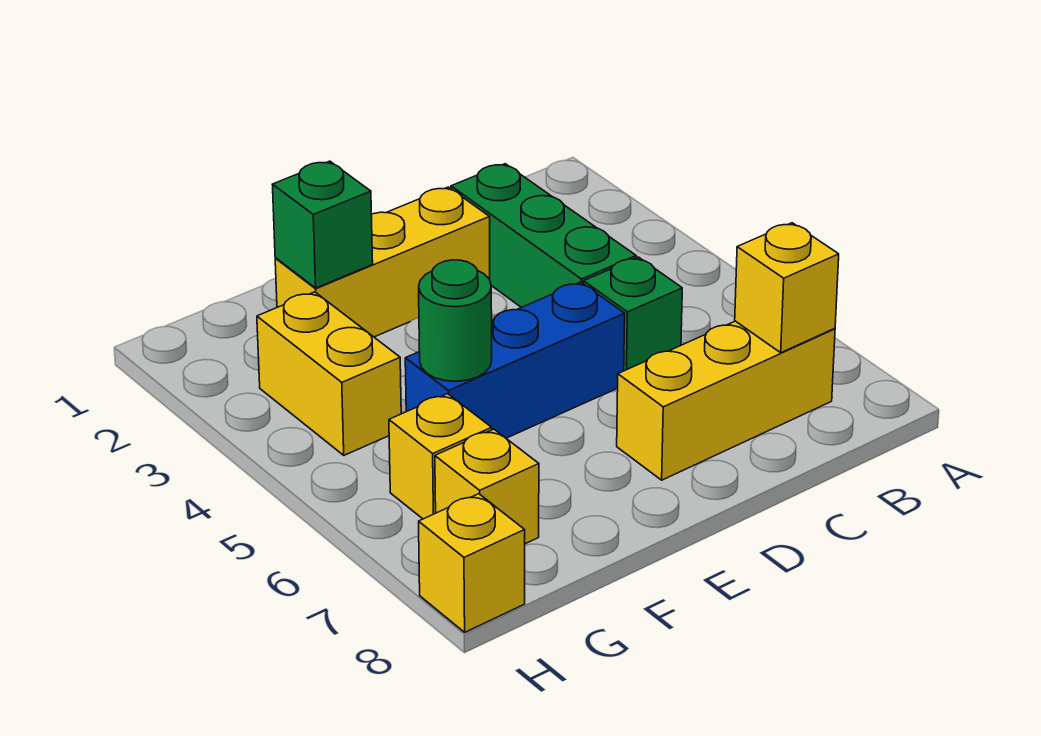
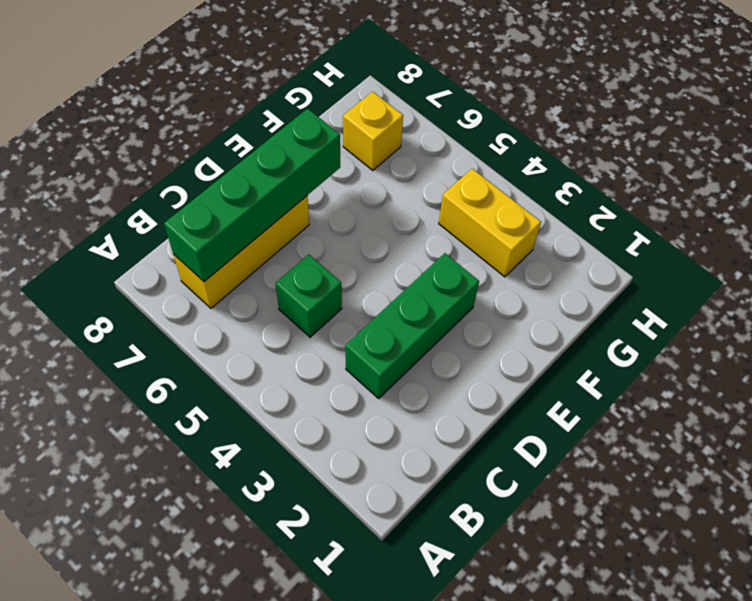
green brick B7:E7 level 2 -> yellow brick B7 level 2
green brick C3:E3 level 1 -> green brick C2:C4 level 1
none -> yellow brick D2:F2 level 1
none -> blue brick D5:F5 level 1
none -> yellow brick G6 level 1

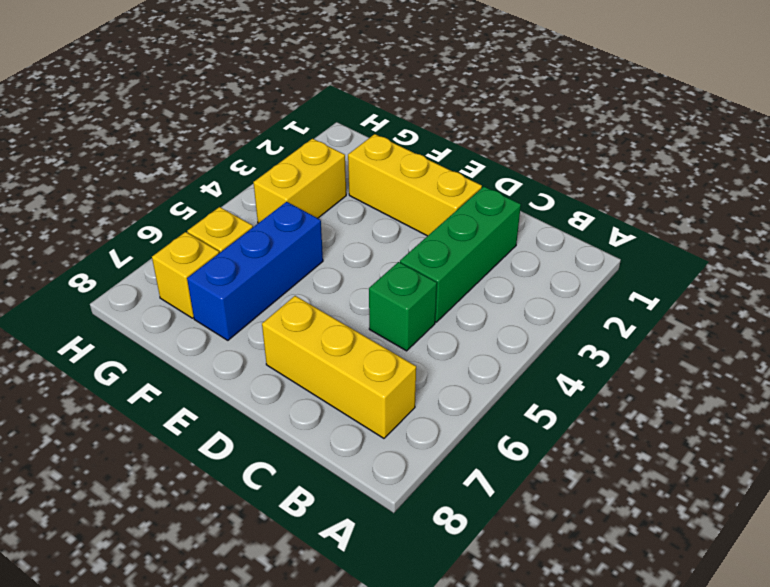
blue brick F5:F7 level 1 -> blue brick D5:F5 level 1
none -> yellow brick H8 level 1
none -> yellow brick B7 level 2
none -> green brick F2 level 2

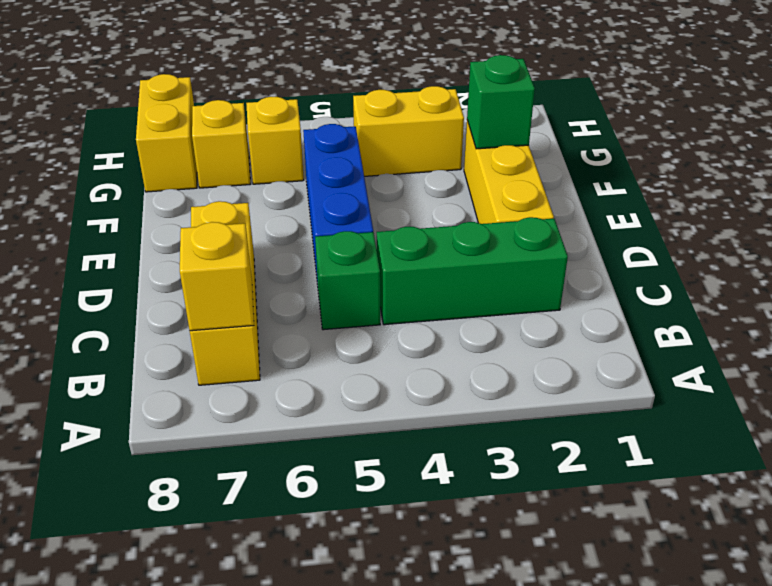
yellow brick G8:H8 level 1 -> yellow brick H8 level 1
none -> green round brick F5 level 2

